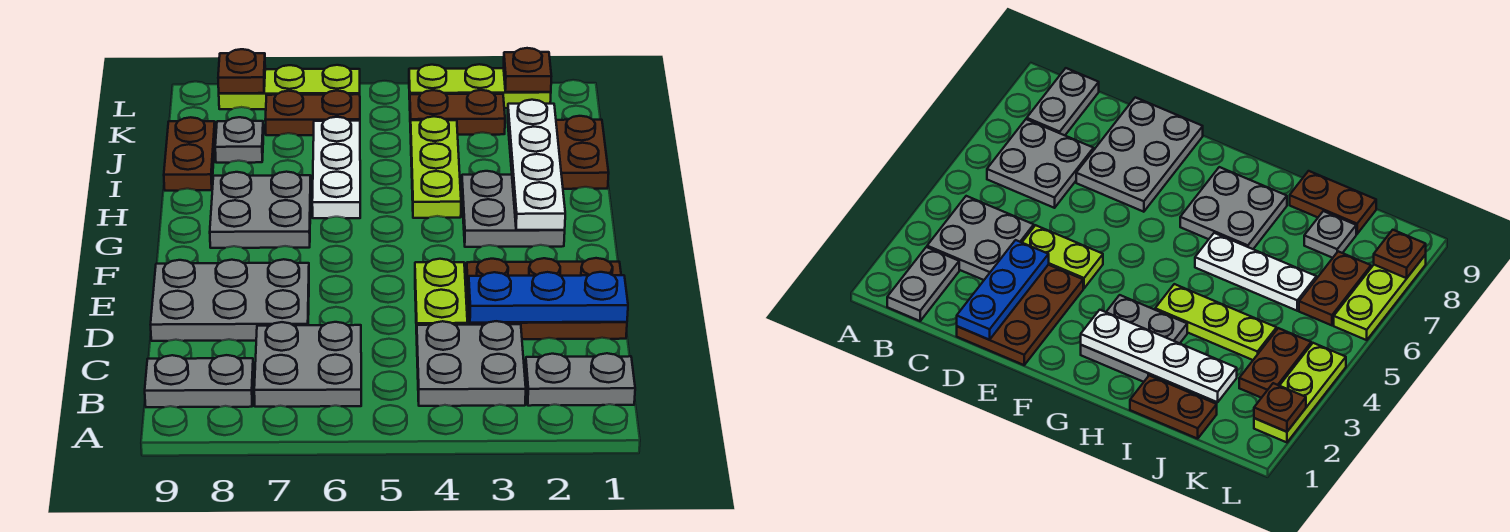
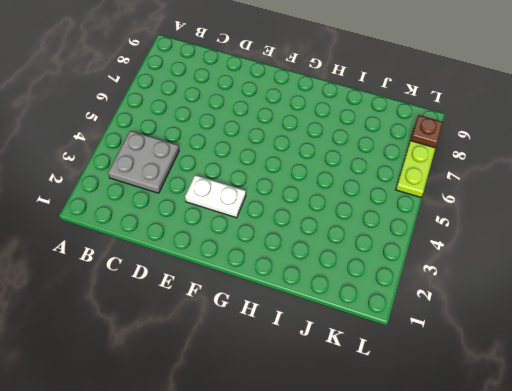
white plate E3:F3 level 1 -> brown plate D1:E3 level 1
none -> grey plate B1:B2 level 1
none -> grey plate B6:C7 level 1
none -> grey plate B8:B9 level 1

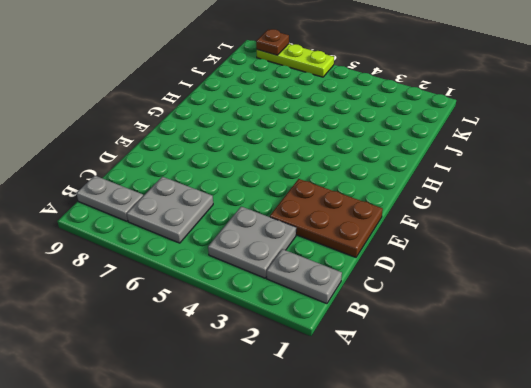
none -> lime plate D4:E4 level 1
none -> grey plate D7:E9 level 1
none -> grey plate G2:H3 level 1

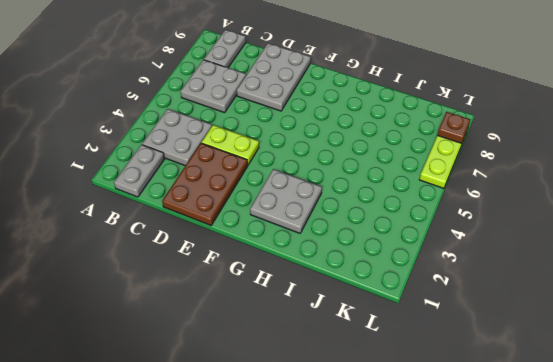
none -> grey plate G7:H8 level 1
none -> lime plate H4:J4 level 1
none -> white plate H6:J6 level 1

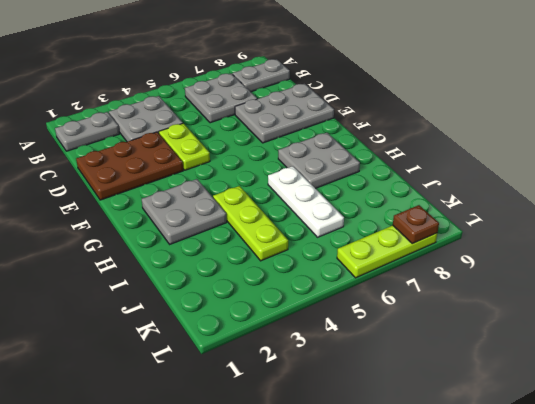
none -> brown plate I1:J1 level 1
none -> brown plate I9:J9 level 1
none -> grey plate J8 level 1

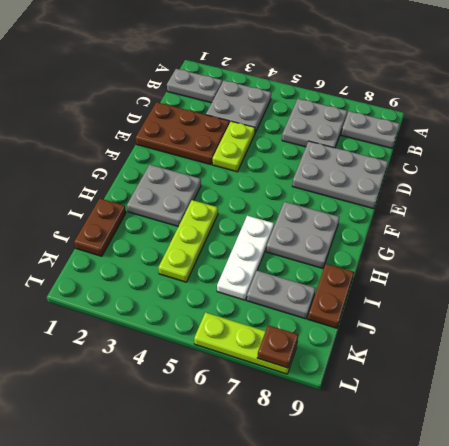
grey plate J7:J8 level 1 -> grey plate J8 level 1
none -> brown plate K3:K4 level 1
none -> brown plate K6:K7 level 1
none -> lime plate L2:L4 level 1

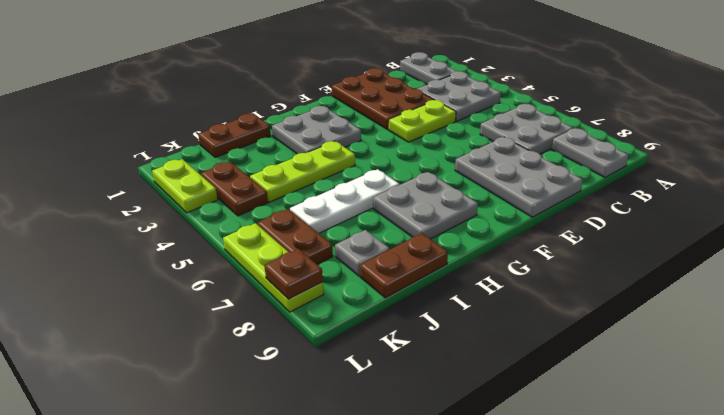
lime plate L2:L3 level 1 -> lime plate L2:L4 level 1
none -> blue plate D1:D3 level 2
none -> white plate G2:J2 level 2
none -> brown plate L2 level 2

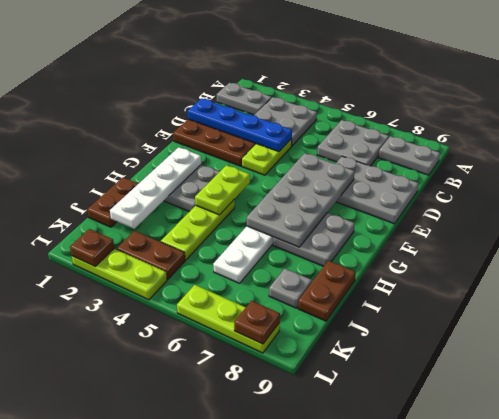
blue plate D1:D4 level 2 -> blue plate D1:D3 level 2
grey plate E6:H7 level 2 -> none
lime plate G4:H4 level 2 -> none
none -> brown plate K6:K7 level 1

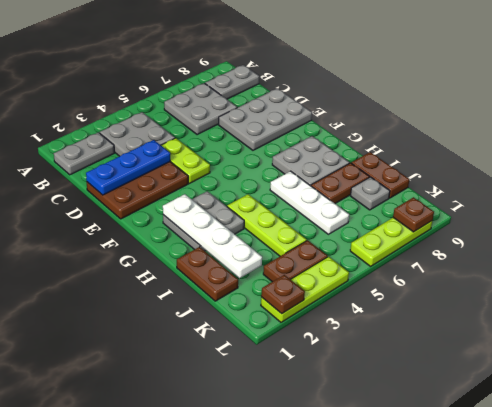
brown plate I7:I8 level 1 -> brown plate K6:K7 level 1

